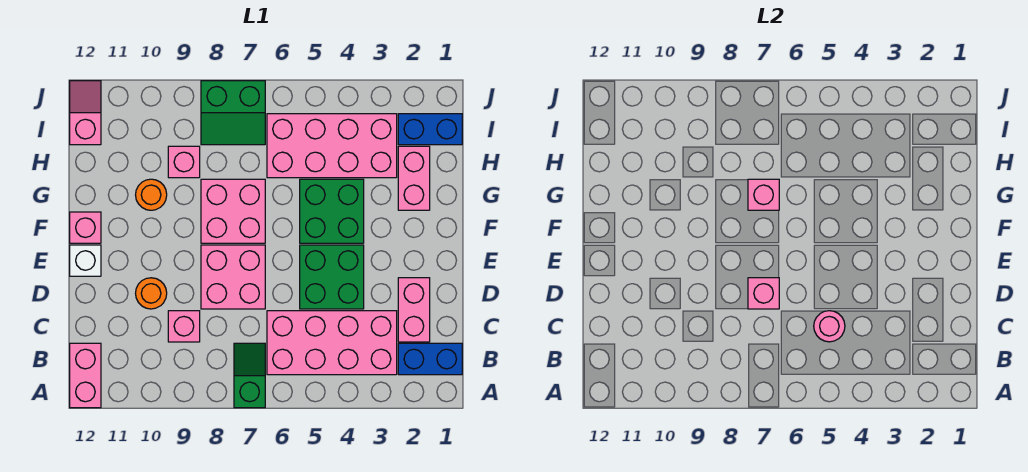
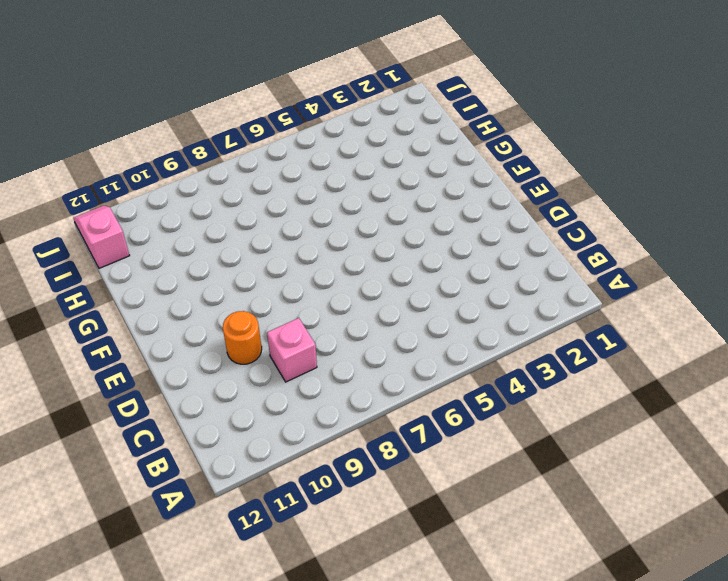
none -> green slope A7:B7 level 1 top A
none -> pink brick A12:B12 level 1
none -> blue brick B1:B2 level 1

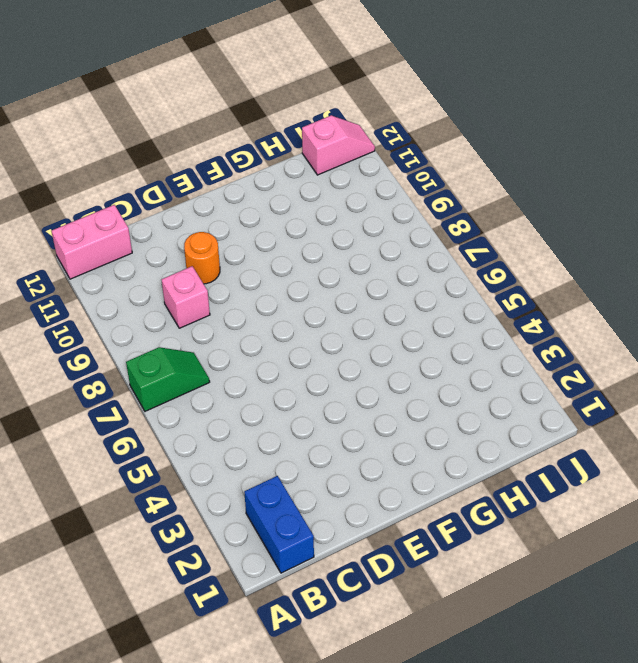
none -> pink brick B3:C6 level 1
none -> pink brick C2:D2 level 1
none -> green brick D4:E5 level 1

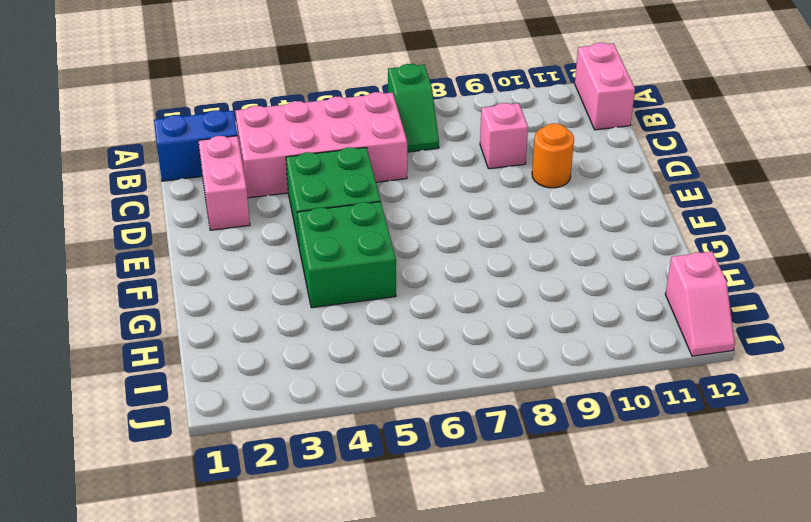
none -> pink brick D7:E8 level 1
none -> white brick E12 level 1
none -> pink brick F7:G8 level 1

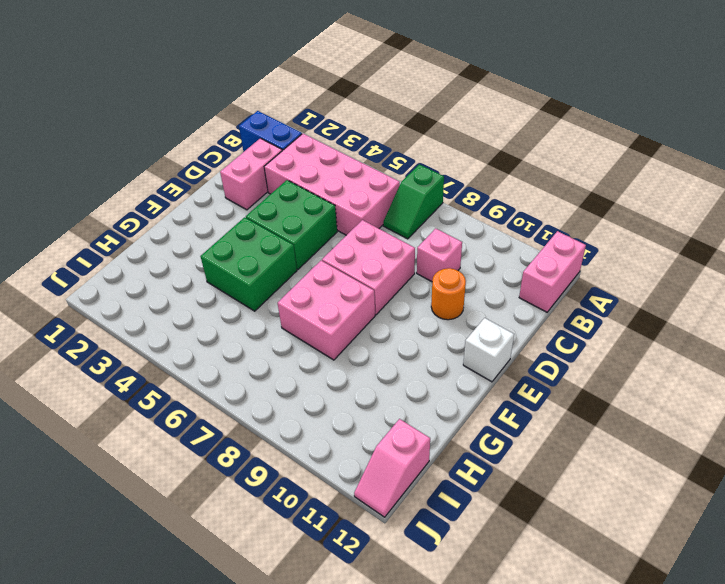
none -> pink brick F12 level 1
none -> pink brick G2:H2 level 1
none -> orange round brick G10 level 1

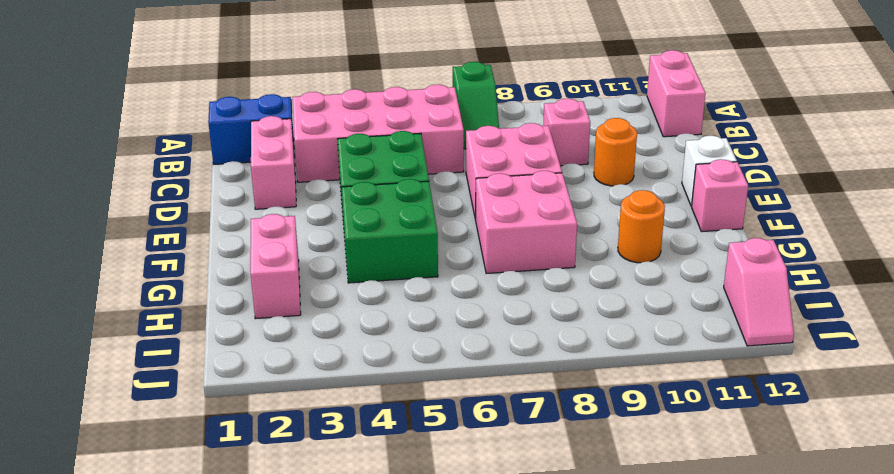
none -> pink brick H3:I6 level 1
none -> pink brick H9 level 1
none -> blue brick I1:I2 level 1

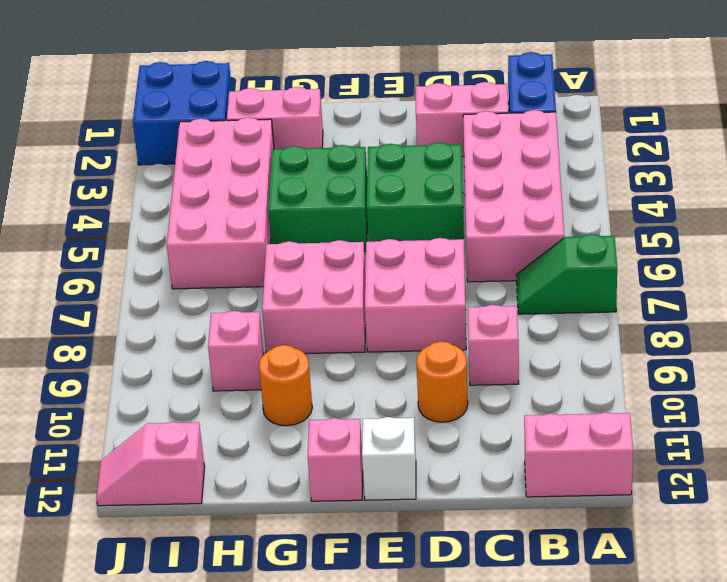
blue brick I1:J2 level 1 -> blue brick I1:I2 level 1
none -> green slope I7:J8 level 1 top J
none -> pink round brick C5 level 2
none -> pink brick D7 level 2

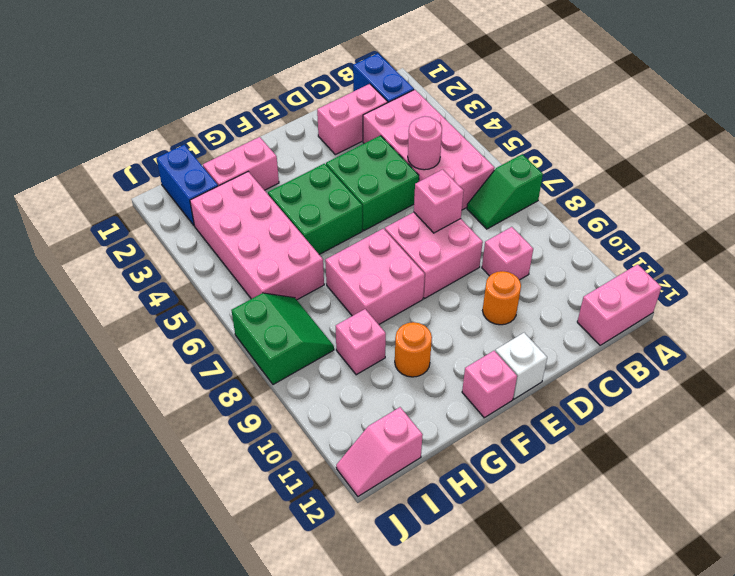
none -> pink brick G7 level 2

